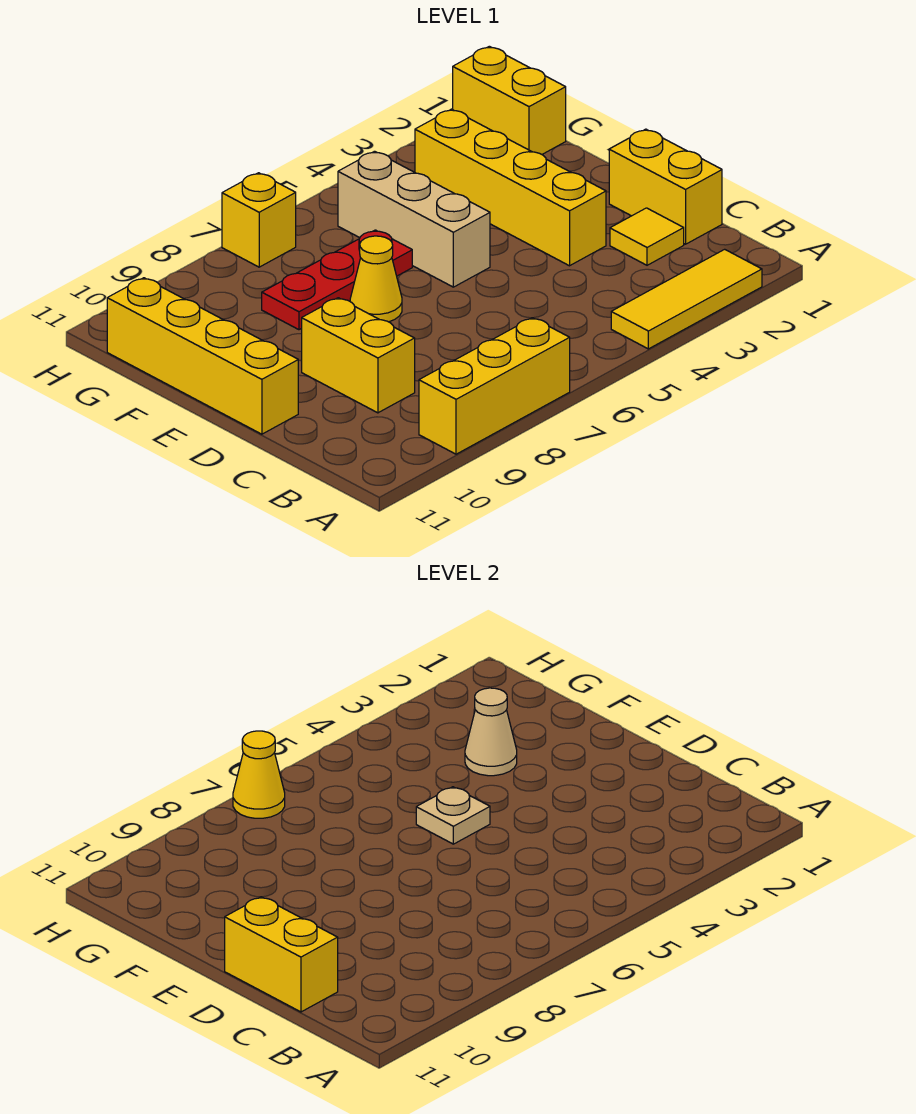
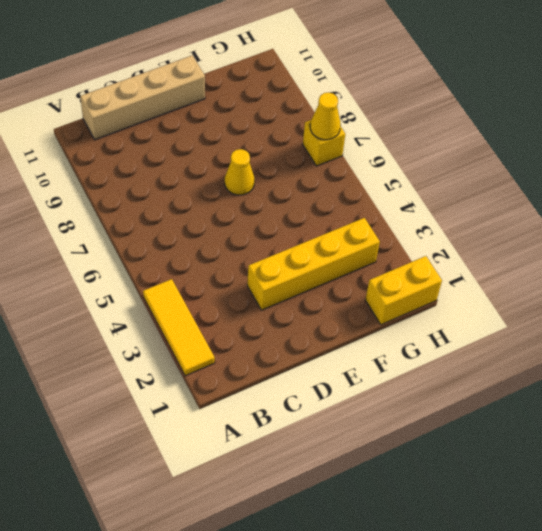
tan brick B11:E11 level 1 -> yellow brick D11:G11 level 1
none -> yellow brick A7:A9 level 1
none -> yellow brick C1:D1 level 1
none -> yellow tile C2 level 1

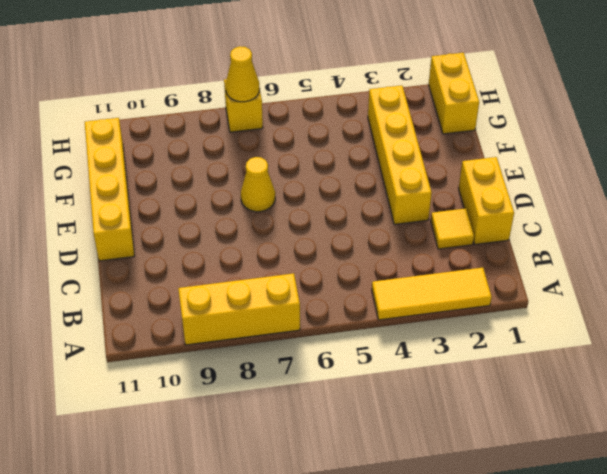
none -> yellow brick C9:D9 level 1
none -> tan brick E5:G5 level 1
none -> red plate F6:F8 level 1

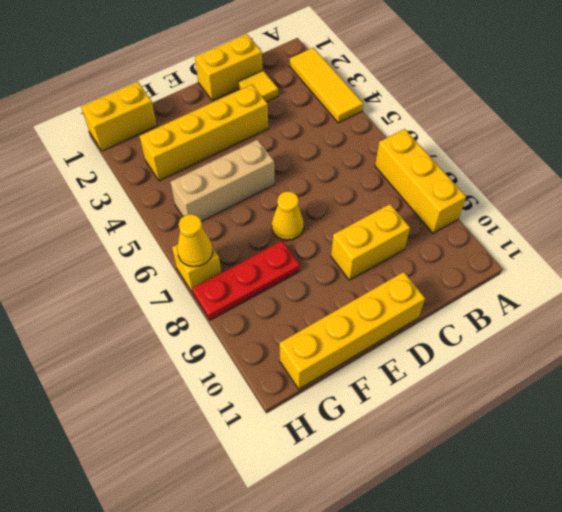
red plate F8:H8 level 1 -> red plate F6:F8 level 1
none -> yellow brick C11:D11 level 2
none -> tan plate E5 level 2
none -> tan cone F3 level 2

